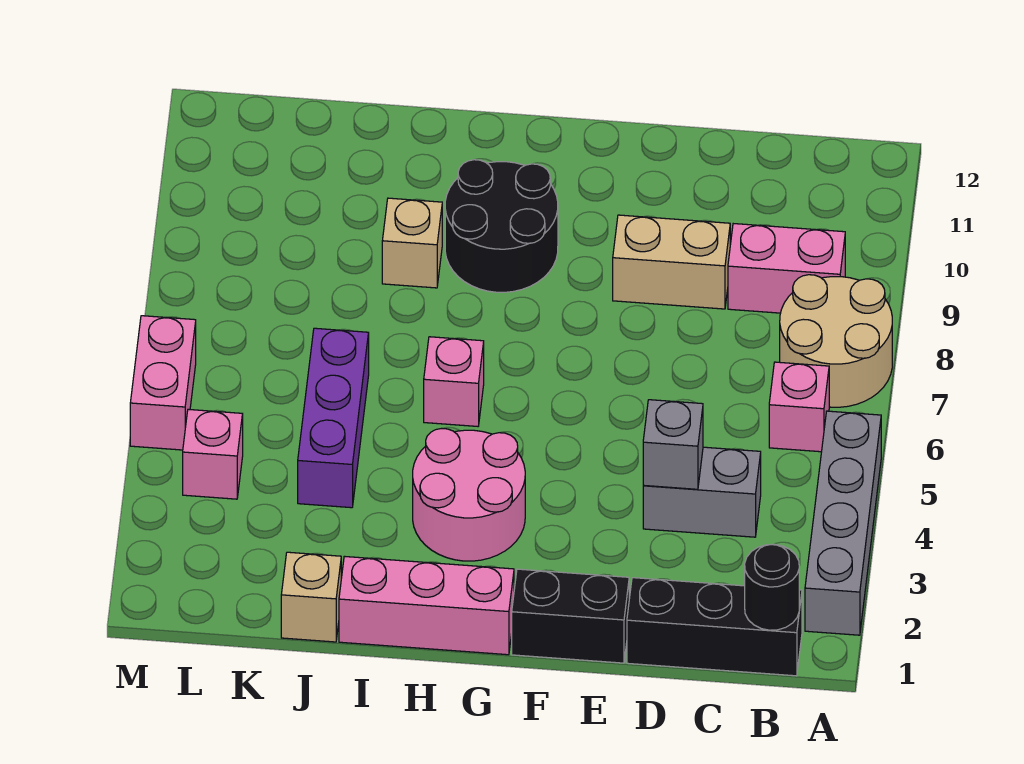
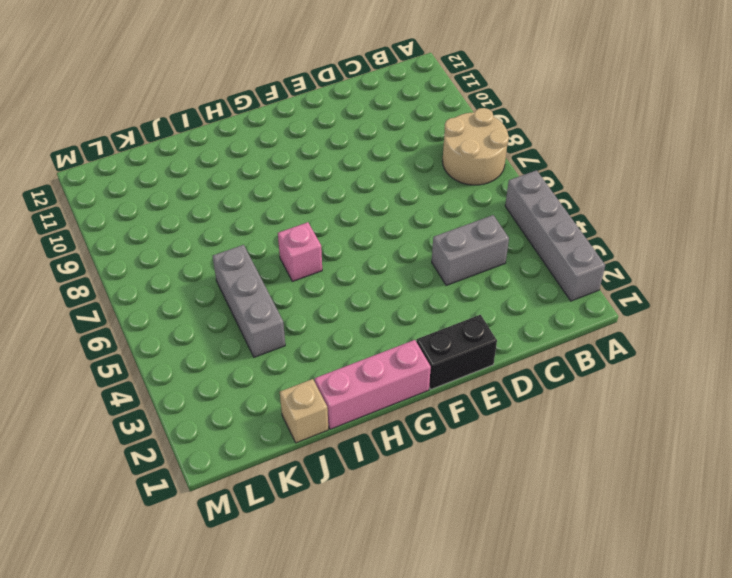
grey brick J4:J6 level 1 -> purple brick J4:J6 level 1
none -> black brick B1:D1 level 1
none -> pink brick B6 level 1
none -> pink brick B9:C9 level 1

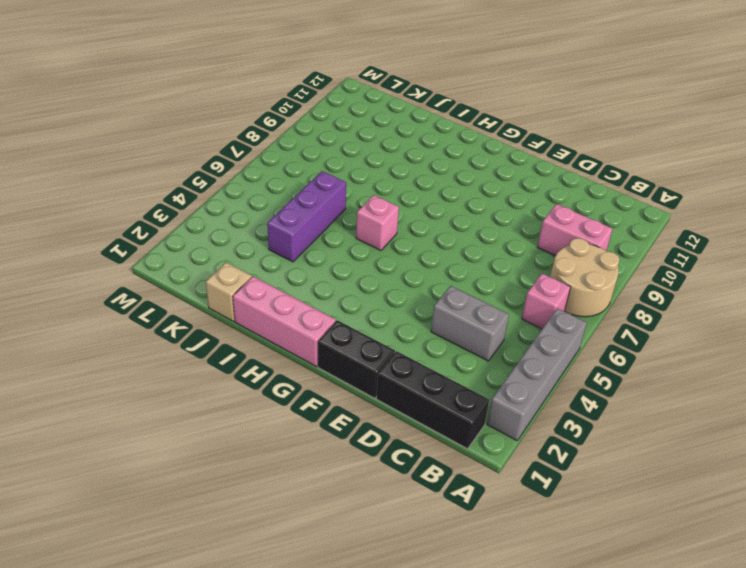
none -> tan brick D9:E9 level 1
none -> pink round brick G3:H4 level 1
none -> black round brick G9:H10 level 1

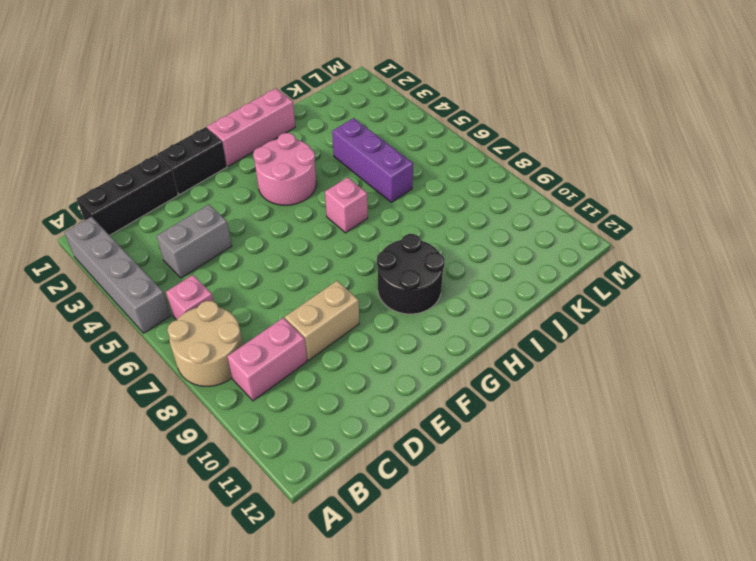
none -> tan brick I9 level 1
none -> tan brick J1 level 1
none -> pink brick L4 level 1

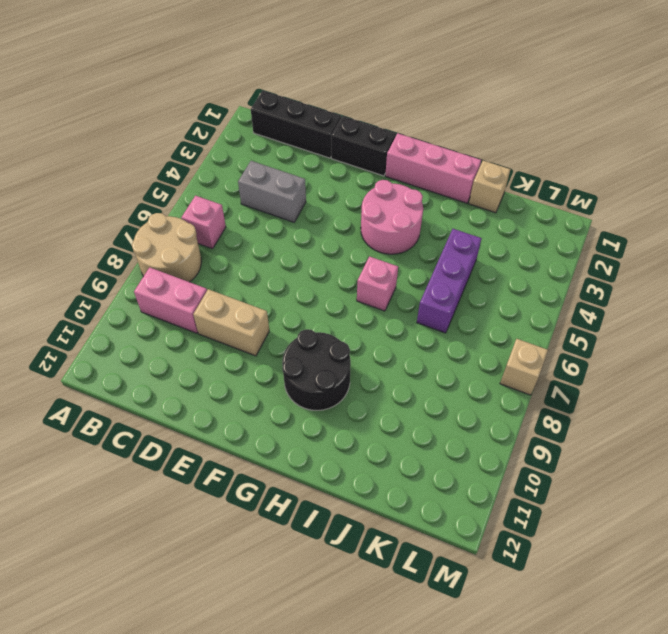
tan brick M7 level 1 -> tan brick I9 level 1
none -> grey brick A2:A5 level 1
none -> pink brick L4 level 1
none -> pink brick M5:M6 level 1

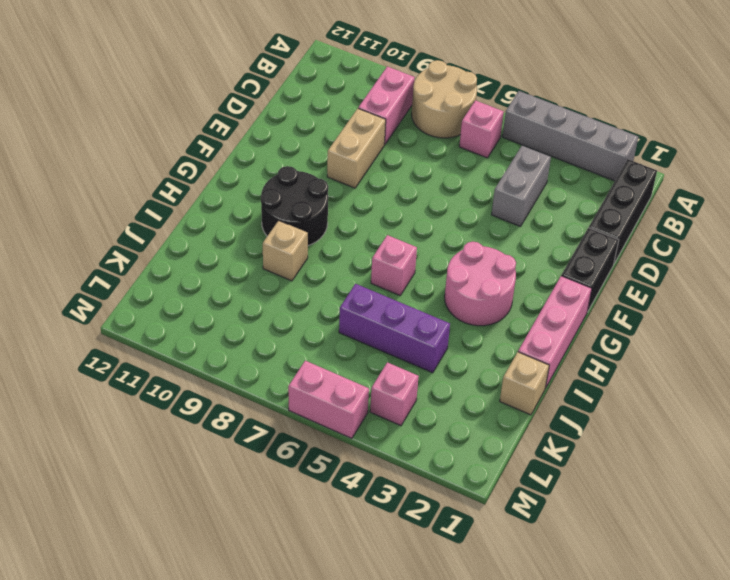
none -> black round brick B1 level 2
none -> grey brick D4 level 2

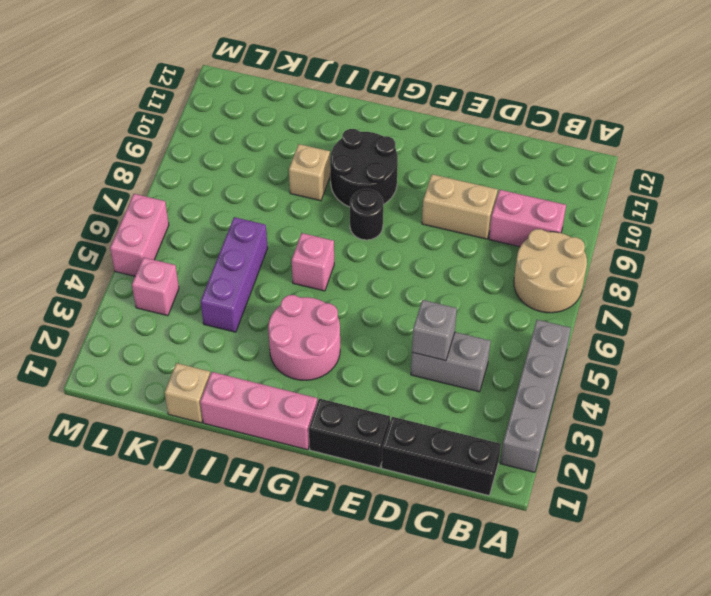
black round brick G8 level 1 -> black round brick B1 level 2
none -> pink brick B6 level 1

